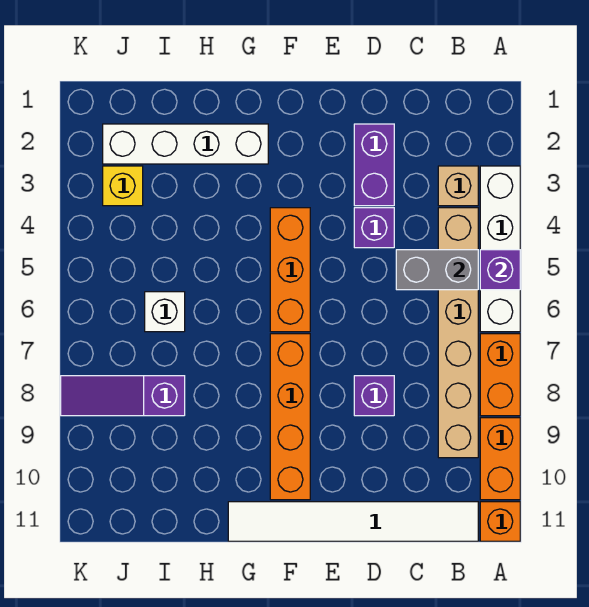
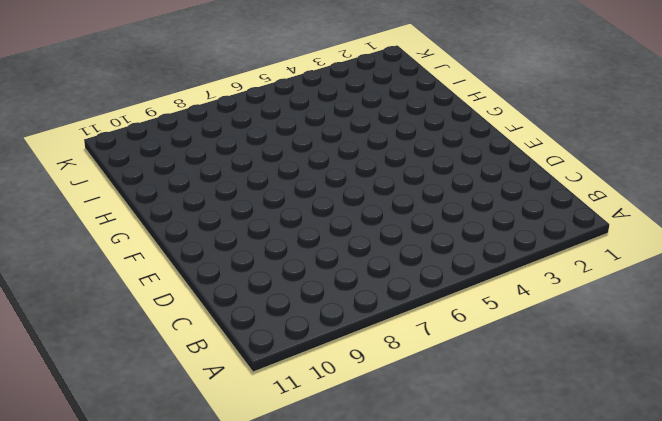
none -> white brick A3:A6 level 1
none -> orange brick A7:A8 level 1
none -> orange brick A9:A10 level 1

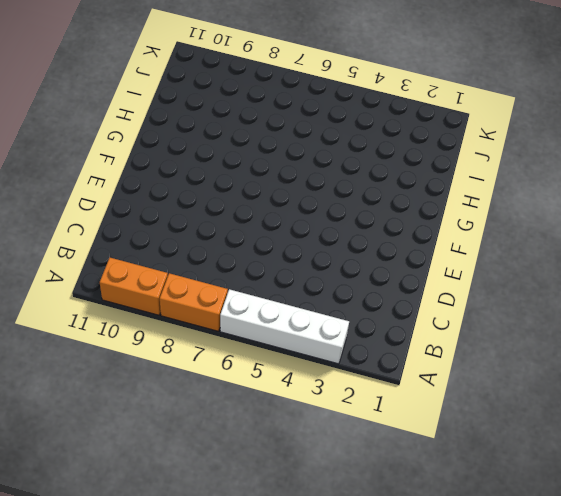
none -> orange brick A11 level 1
none -> tan brick B3 level 1
none -> tan brick B4:B9 level 1

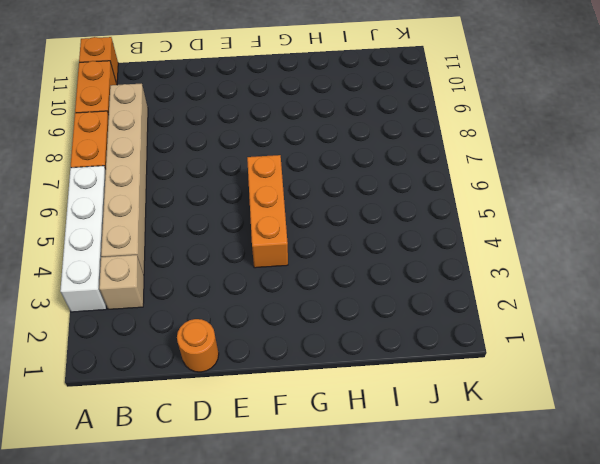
orange round brick D1 level 1 -> none
none -> white tile B11:G11 level 1
none -> purple brick D2:D3 level 1
none -> purple brick D4 level 1

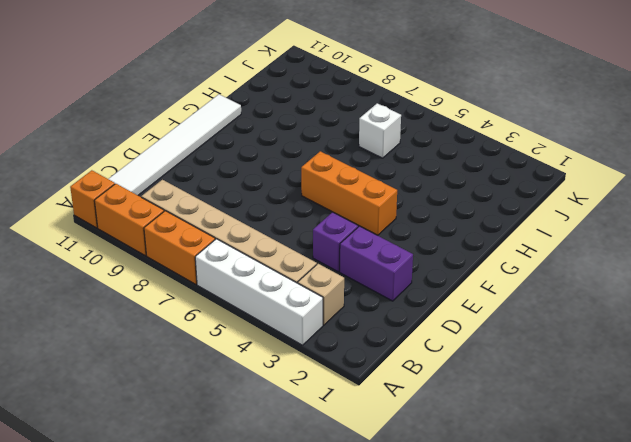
none -> purple brick D8 level 1
none -> orange brick F7:F10 level 1
none -> white brick G2:J2 level 1

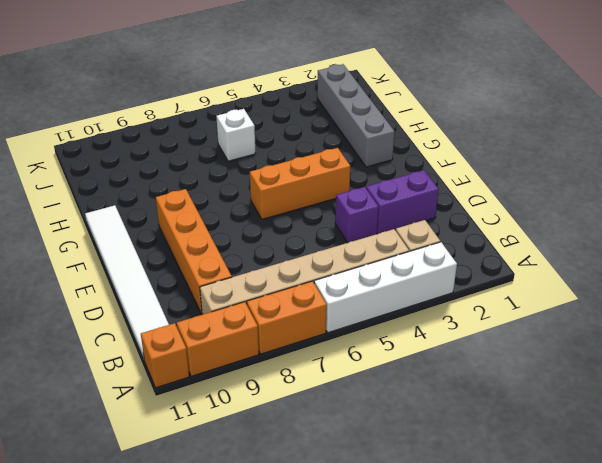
orange brick C9:F9 level 1 -> orange brick F7:F10 level 1
grey brick G2:J2 level 1 -> white brick G2:J2 level 1
none -> purple brick D8 level 1
none -> purple slope I8:K8 level 1 top I
none -> yellow brick J3 level 1

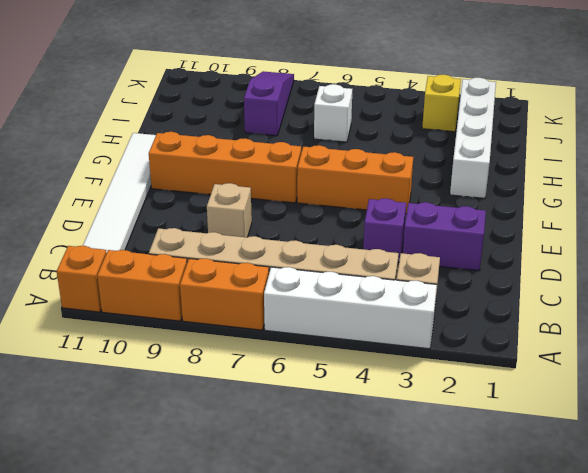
tan brick D8 level 1 -> purple brick D8 level 1
none -> purple brick A5 level 2
none -> grey brick B5:C5 level 2

